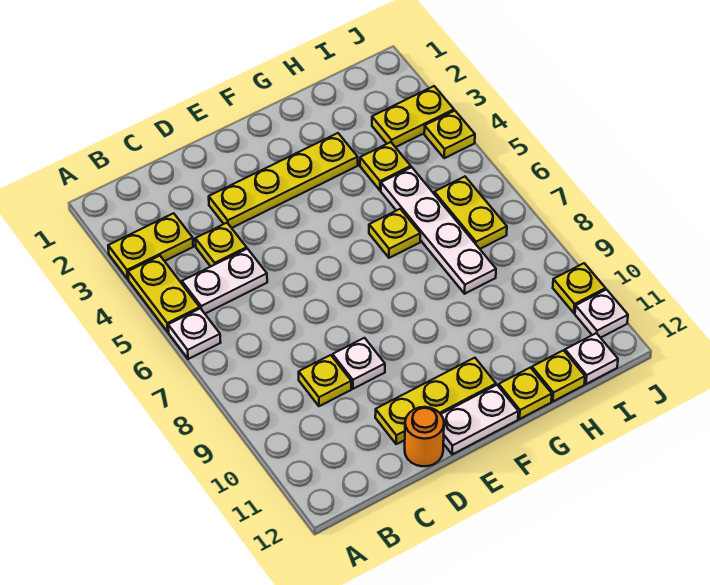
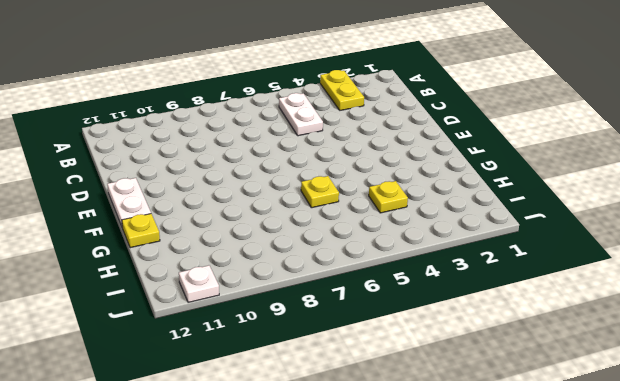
none -> yellow plate A4:A5 level 1
none -> white plate A6 level 1
none -> yellow plate C4 level 1

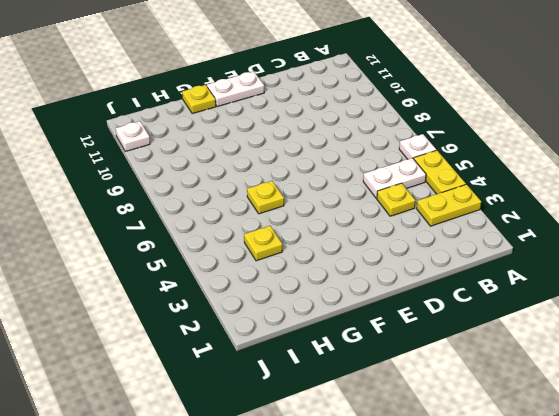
none -> yellow plate C9 level 1
none -> yellow plate D3:G3 level 1
none -> white plate D9 level 1

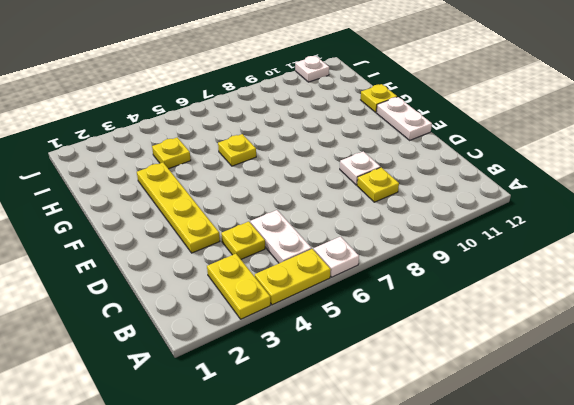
none -> yellow plate D11:F11 level 1
none -> orange round brick D12 level 1
none -> white plate H5:H8 level 1

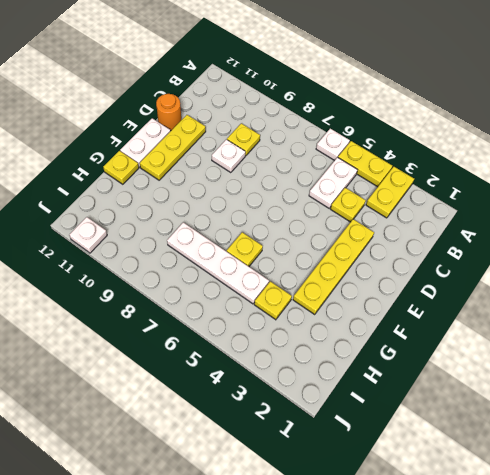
none -> yellow plate H12 level 1
none -> yellow plate I3:J3 level 1
none -> yellow plate I6:I7 level 1

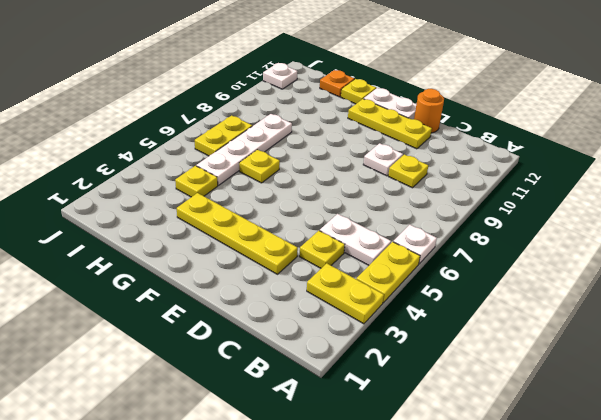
orange plate H12 level 1 -> yellow plate H12 level 1
none -> yellow plate I3:J3 level 1
none -> white plate I12 level 1
none -> yellow plate J4 level 1

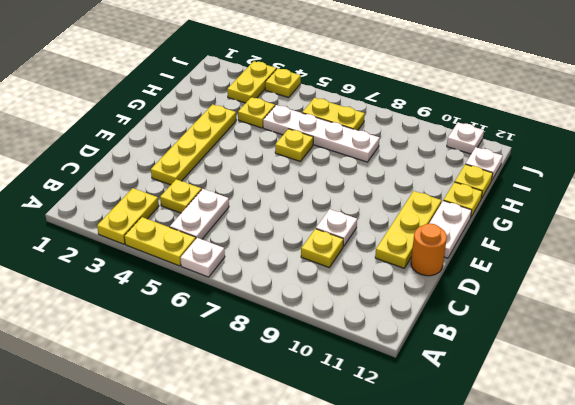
none -> yellow plate J10 level 1

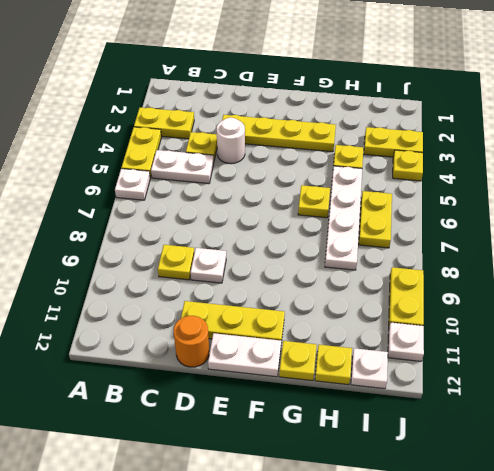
white round brick D4 level 1 -> none
yellow plate J9:J10 level 1 -> yellow plate J10 level 1

